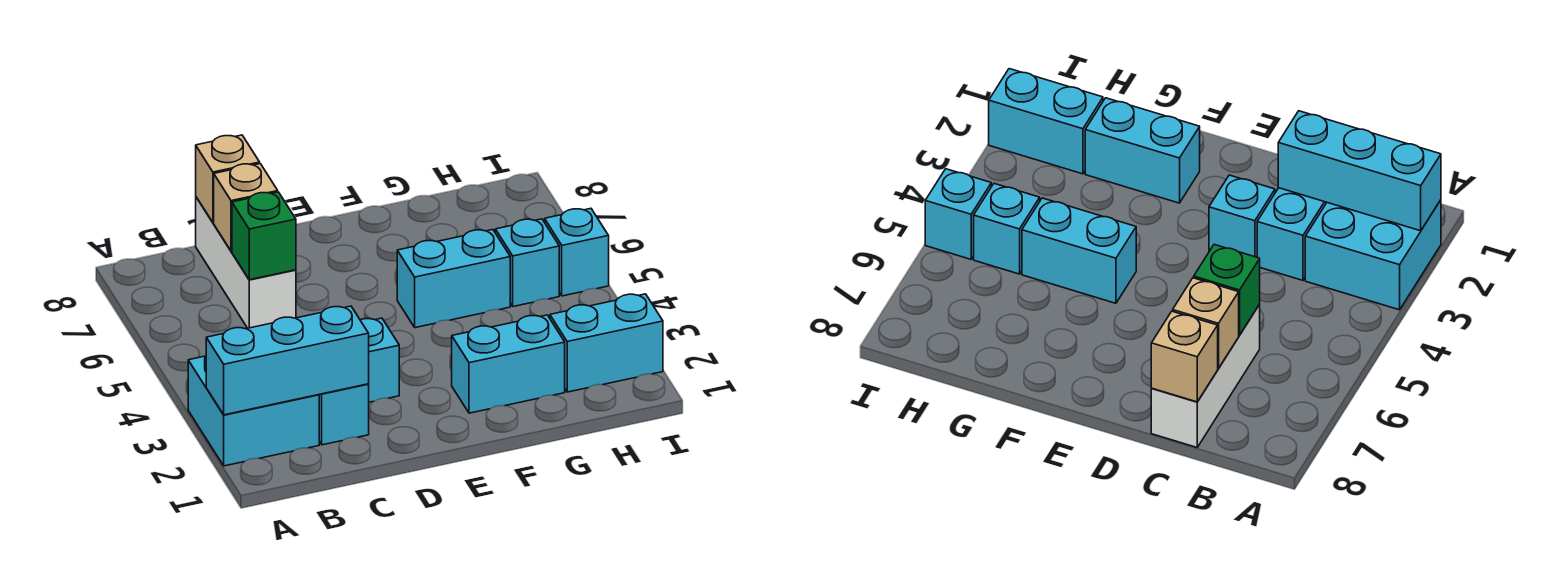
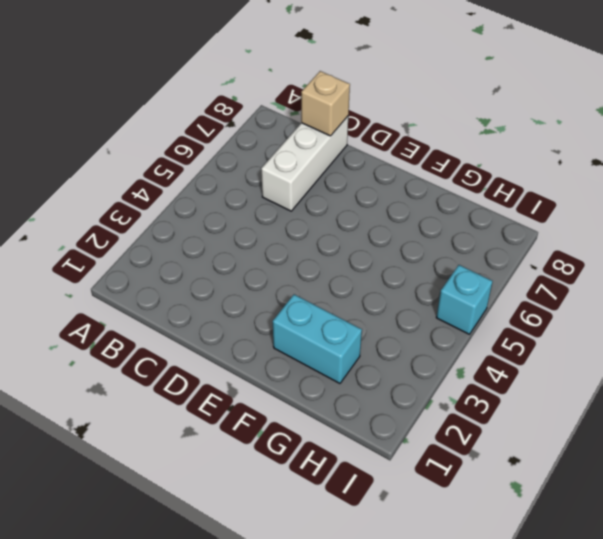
none -> cyan brick A2:B3 level 1
none -> cyan brick C2:C3 level 1
none -> cyan brick D3 level 1

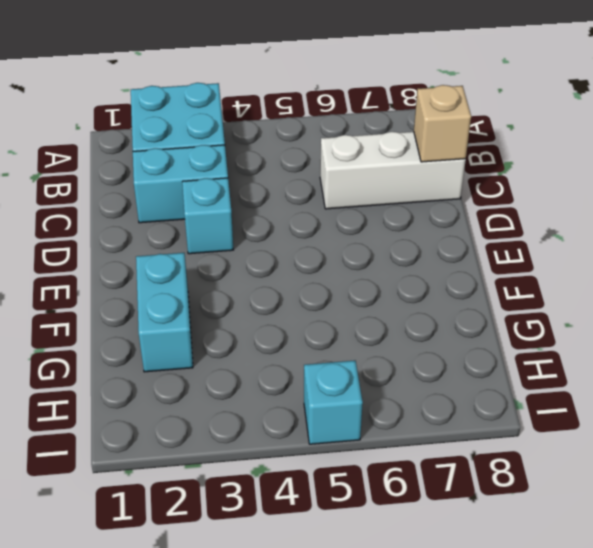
none -> cyan brick F5:G5 level 1
none -> cyan brick H2:I2 level 1
none -> cyan brick H5 level 1

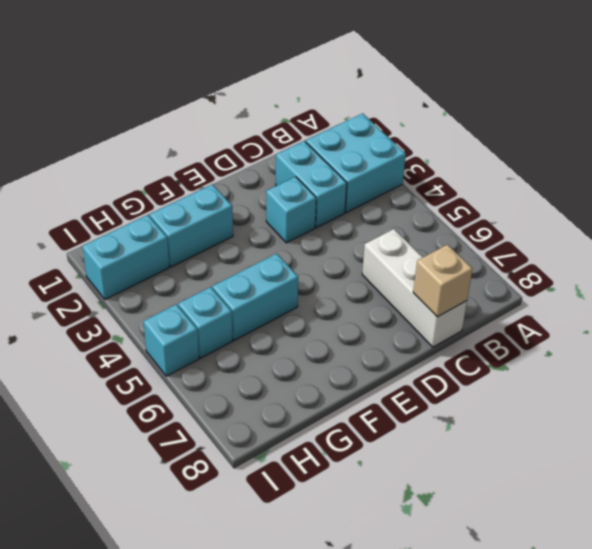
none -> cyan brick A2:C2 level 2
none -> green brick C6 level 2
none -> tan brick C7 level 2

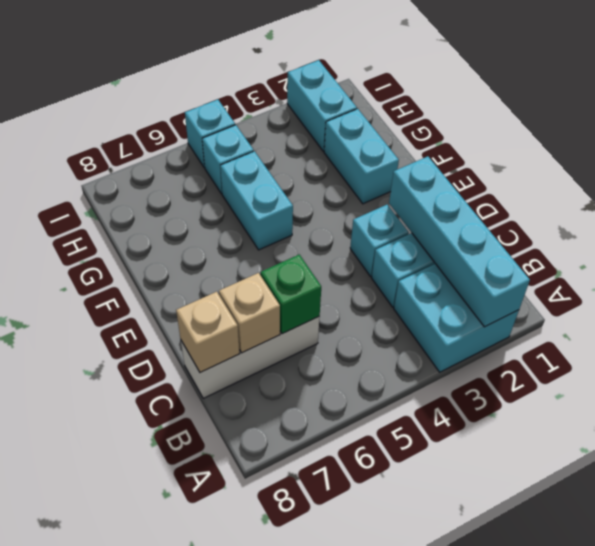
cyan brick A2:D2 level 2 -> cyan brick A2:C2 level 2

